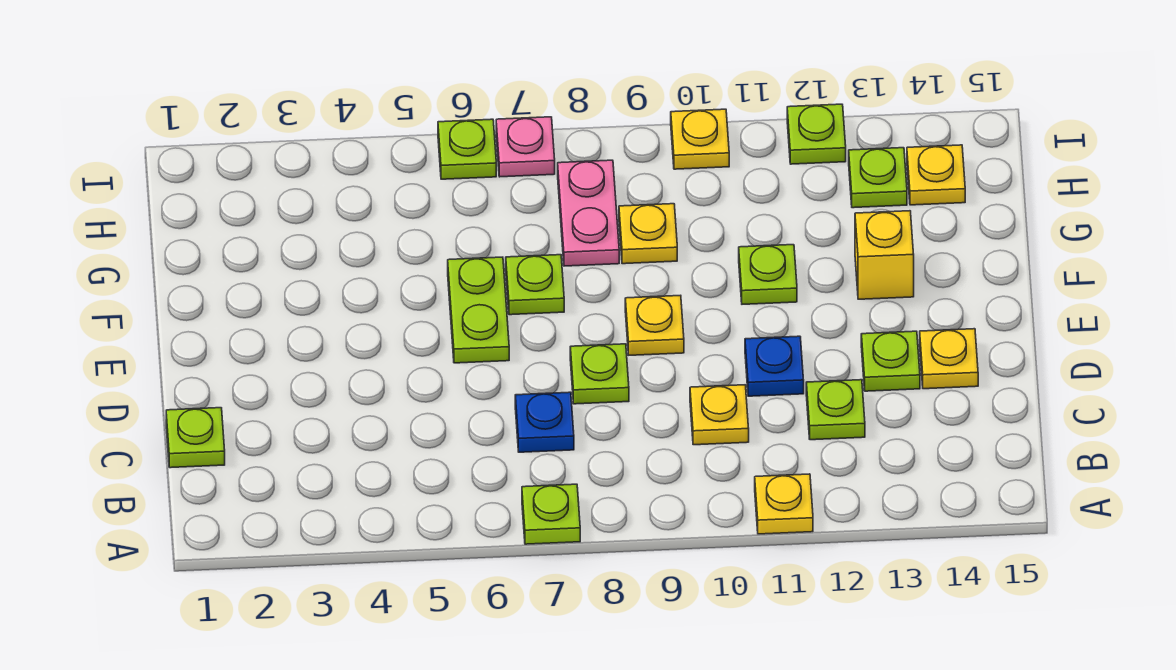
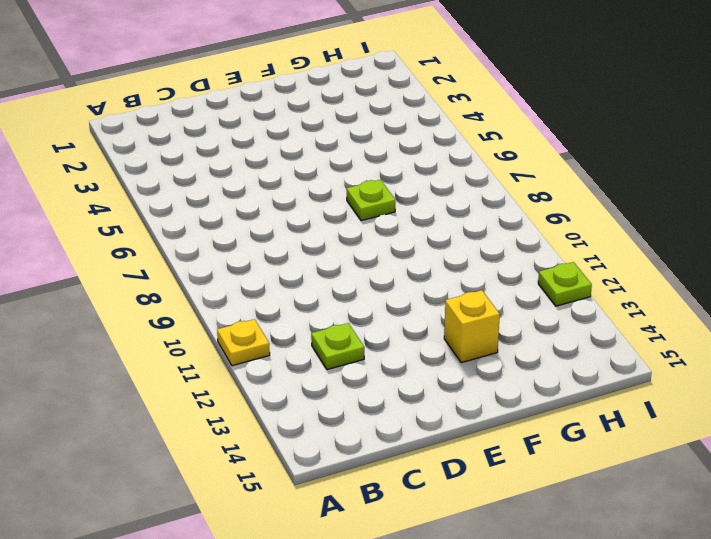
none -> lime plate A7 level 1
none -> lime plate C1 level 1
none -> blue plate C7 level 1

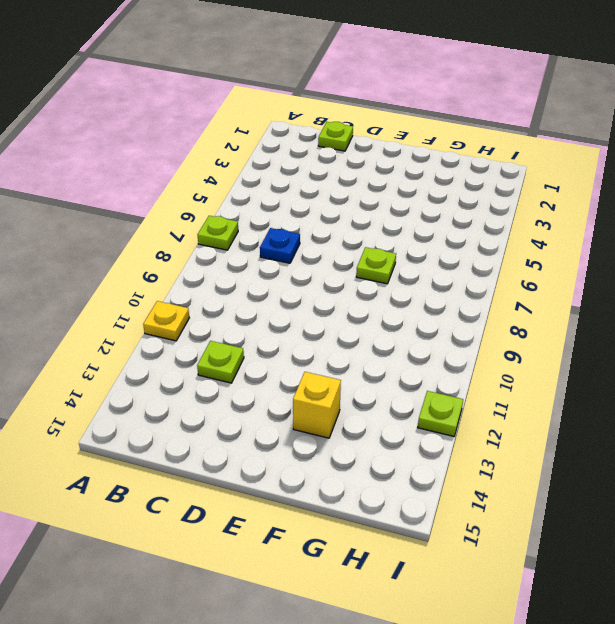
none -> yellow plate C10 level 1
none -> lime plate D8 level 1
none -> blue plate D11 level 1

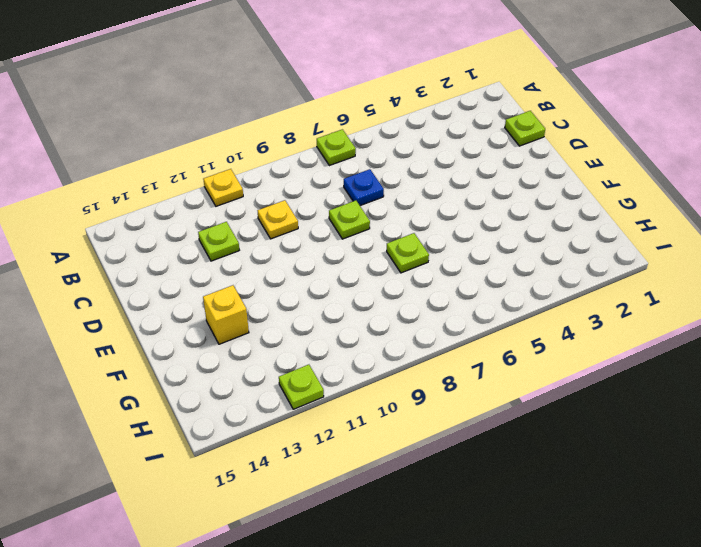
none -> blue plate D11 level 1
none -> lime plate D13 level 1
none -> yellow plate D14 level 1

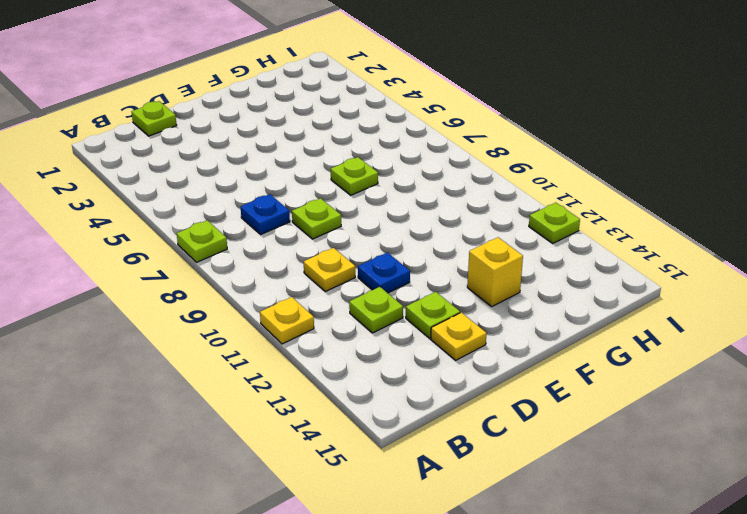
none -> lime plate E6:F6 level 1
none -> yellow plate E9 level 1
none -> lime plate F11 level 1

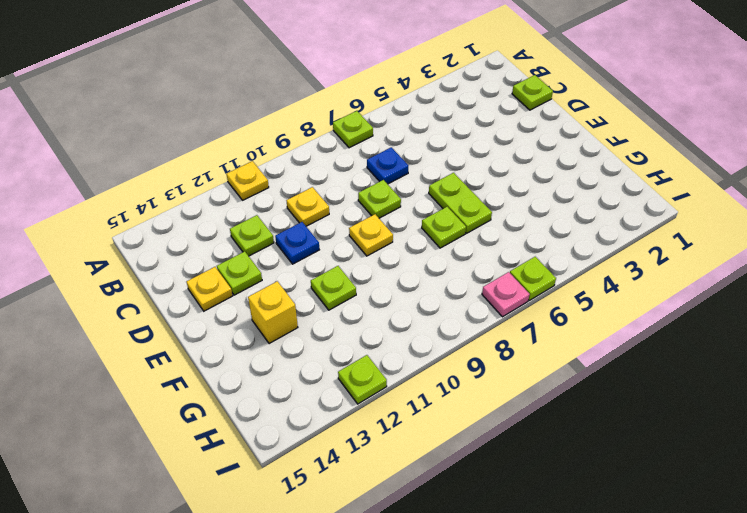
none -> pink plate G8:H8 level 1
none -> yellow plate G9 level 1
none -> lime plate H13 level 1

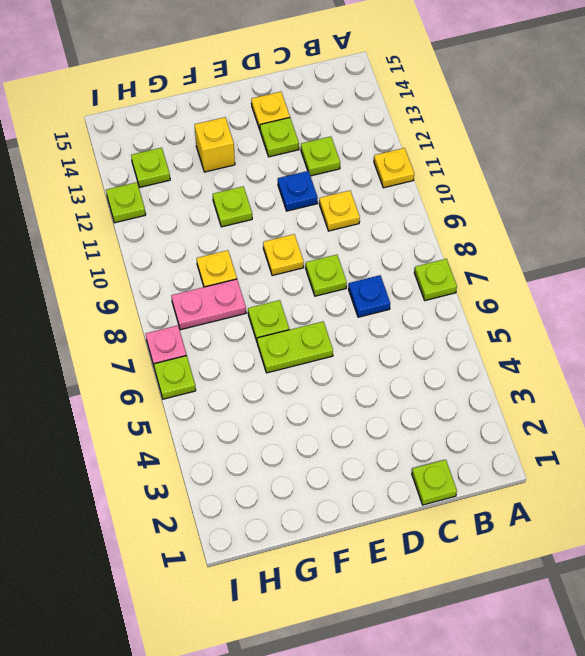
none -> yellow plate H14 level 1
none -> yellow plate I10 level 1

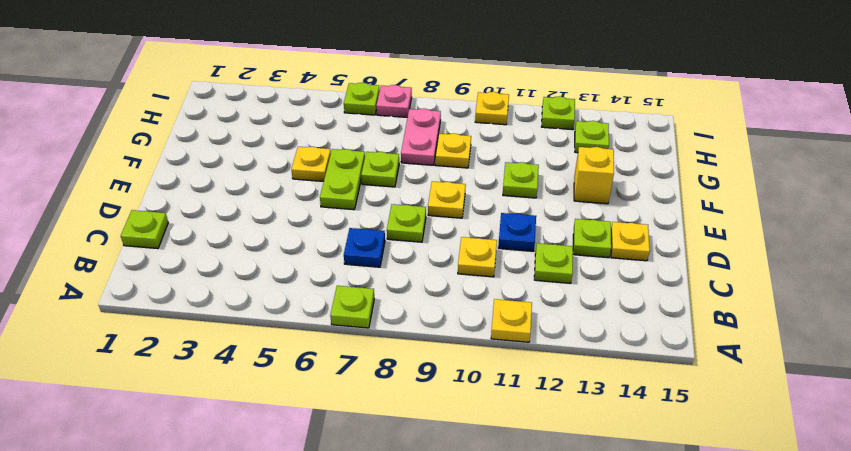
yellow plate F5 level 1 -> yellow plate H14 level 1

